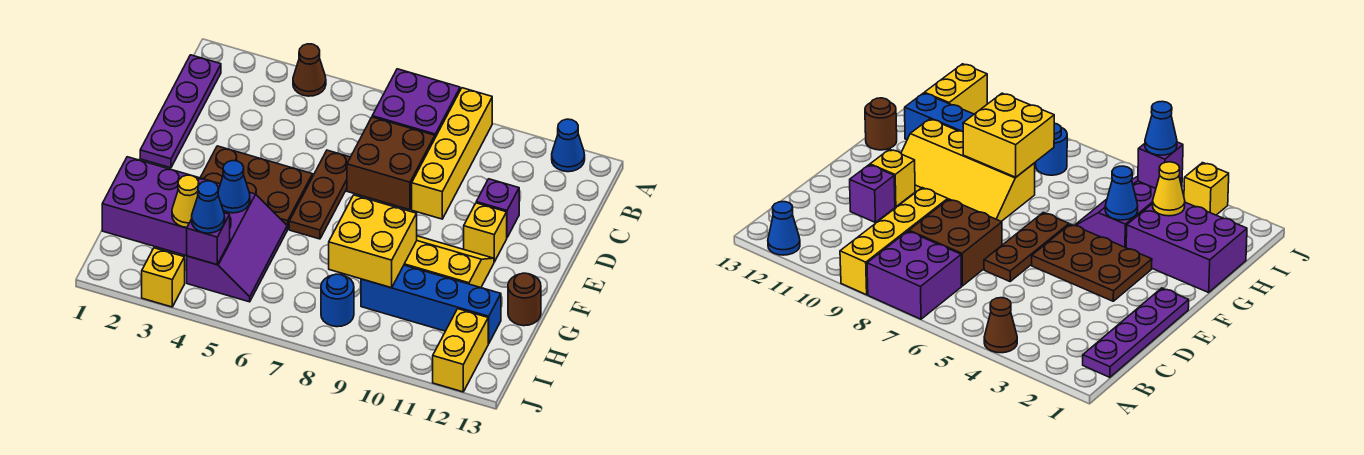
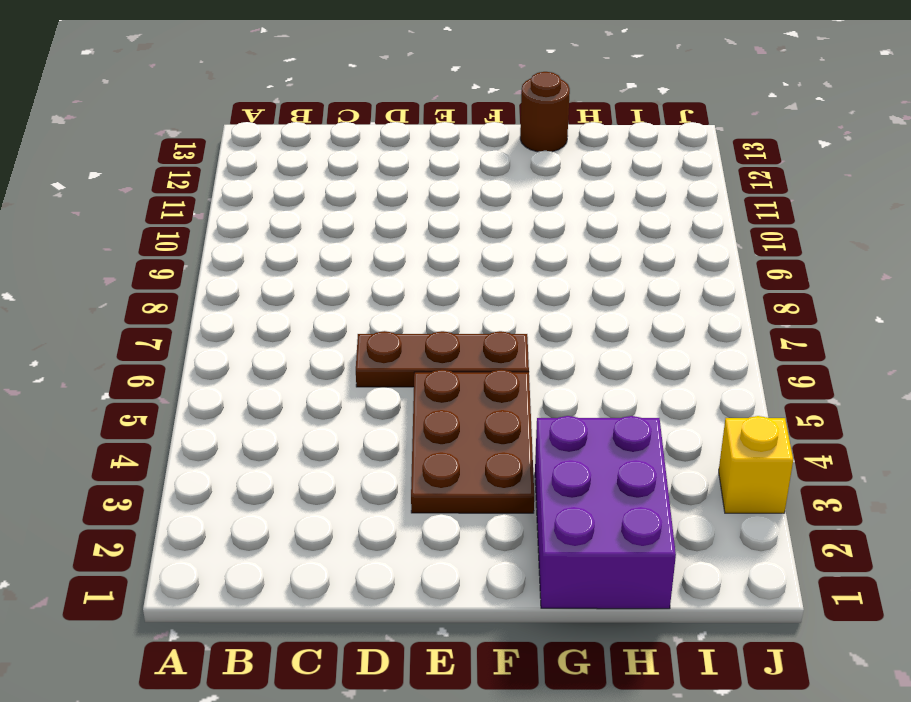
none -> brown cone A4 level 1
none -> purple brick A7:B8 level 1
none -> yellow brick A9:D9 level 1

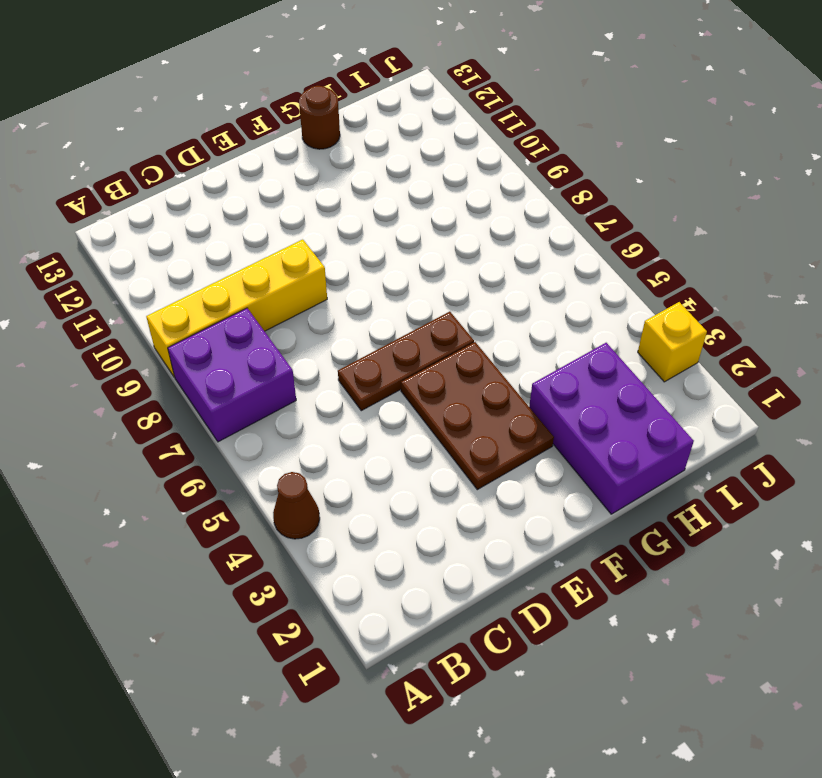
none -> blue cone A12 level 1
none -> purple plate B1:E1 level 1
none -> brown brick C7:D8 level 1

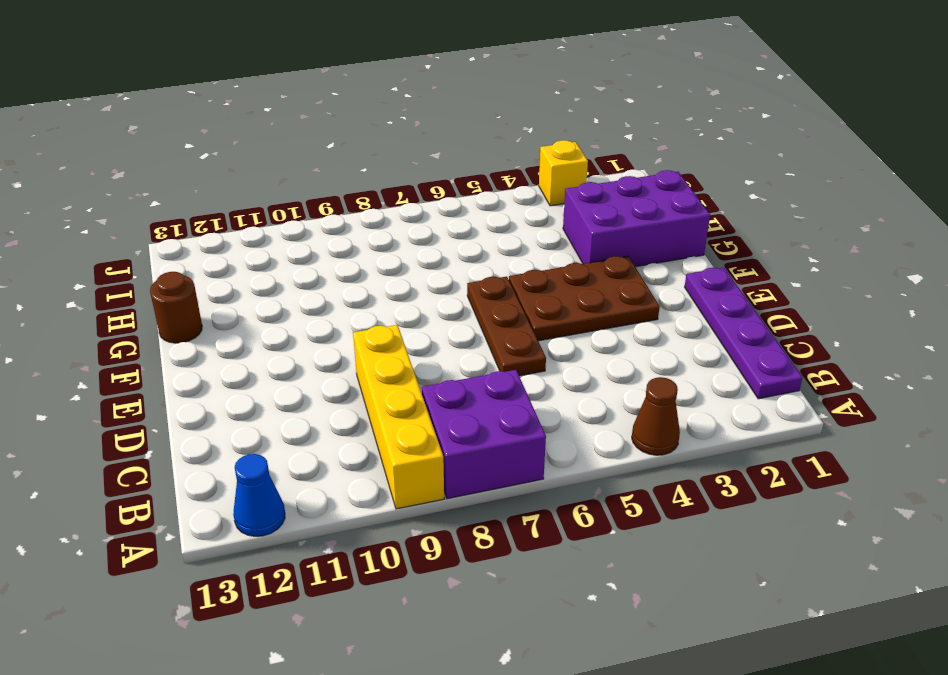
none -> brown brick C7:D8 level 1
none -> purple brick D11 level 1
none -> yellow brick E11 level 1

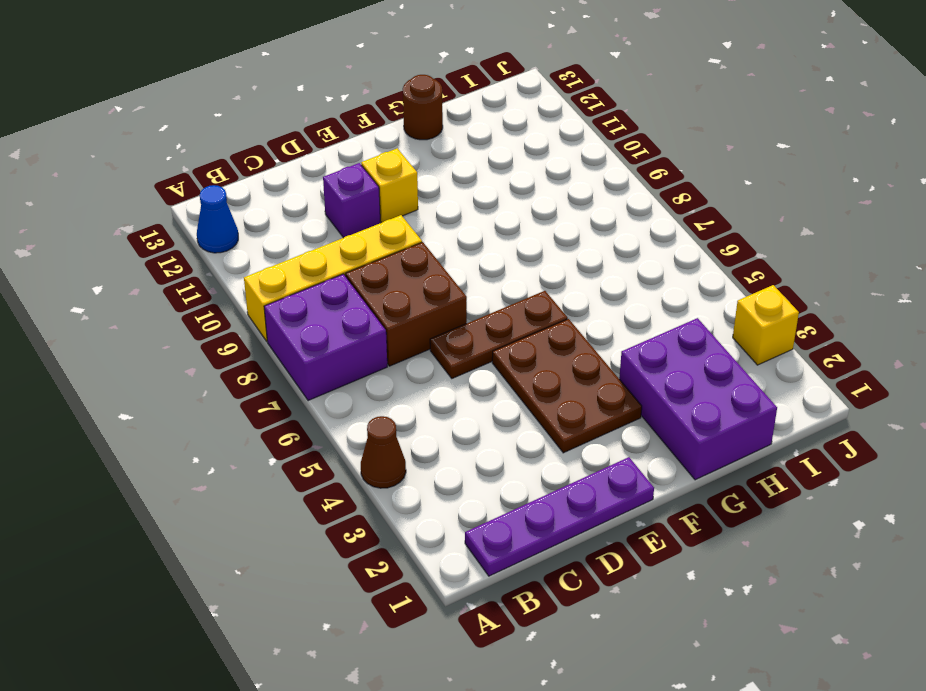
none -> yellow slope F8:G11 level 1 top G
none -> purple slope G4:I5 level 1 top 4
none -> blue brick H9:H12 level 1

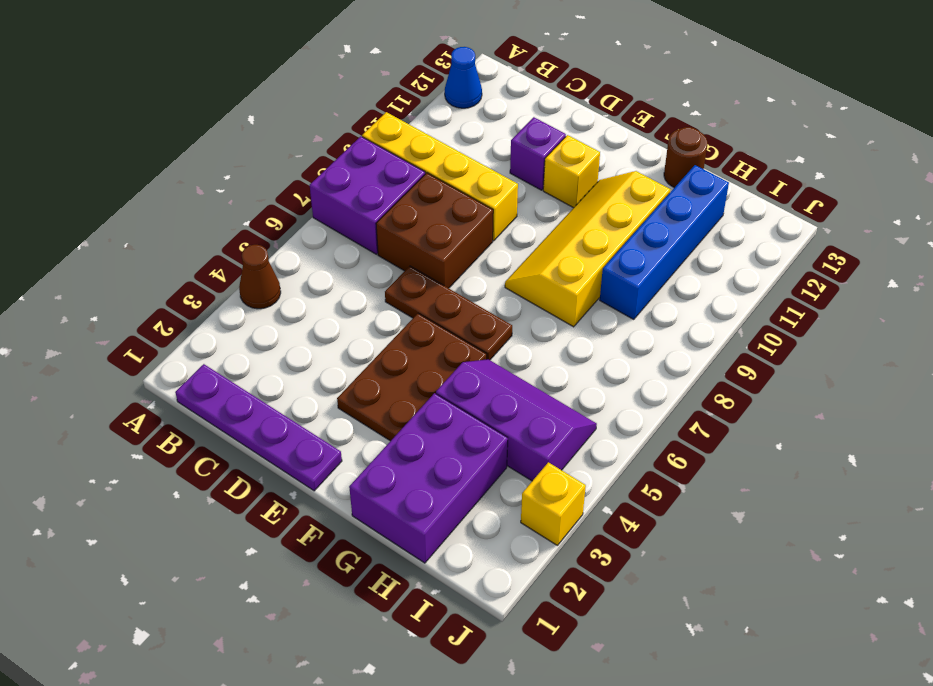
none -> blue round brick I8 level 1
none -> yellow brick I12:J12 level 1
none -> blue cone G4 level 2

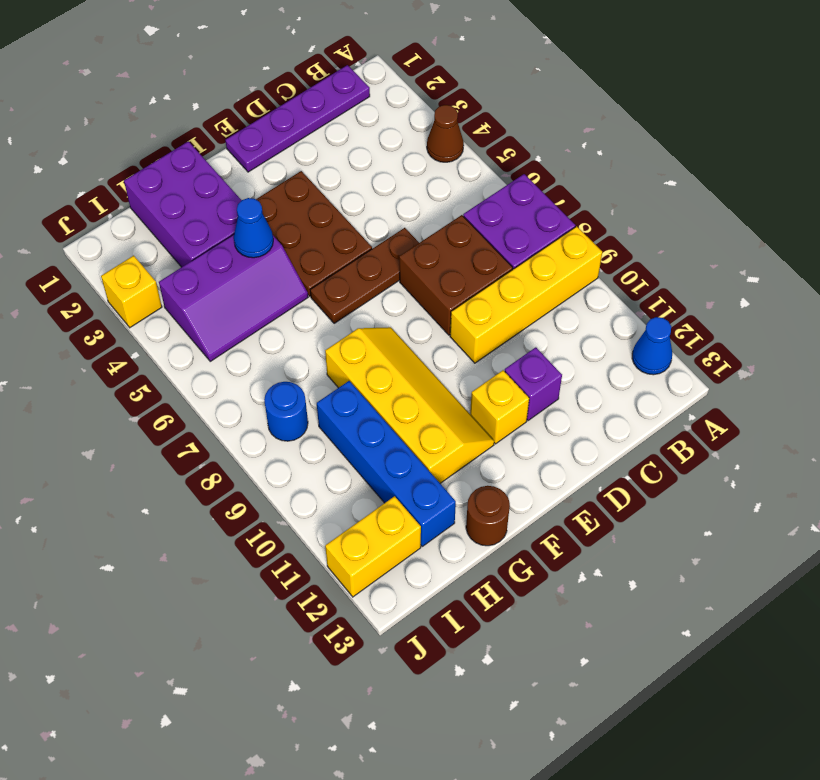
none -> yellow brick G8:H9 level 2
none -> yellow cone H3 level 2
none -> purple brick I4 level 2

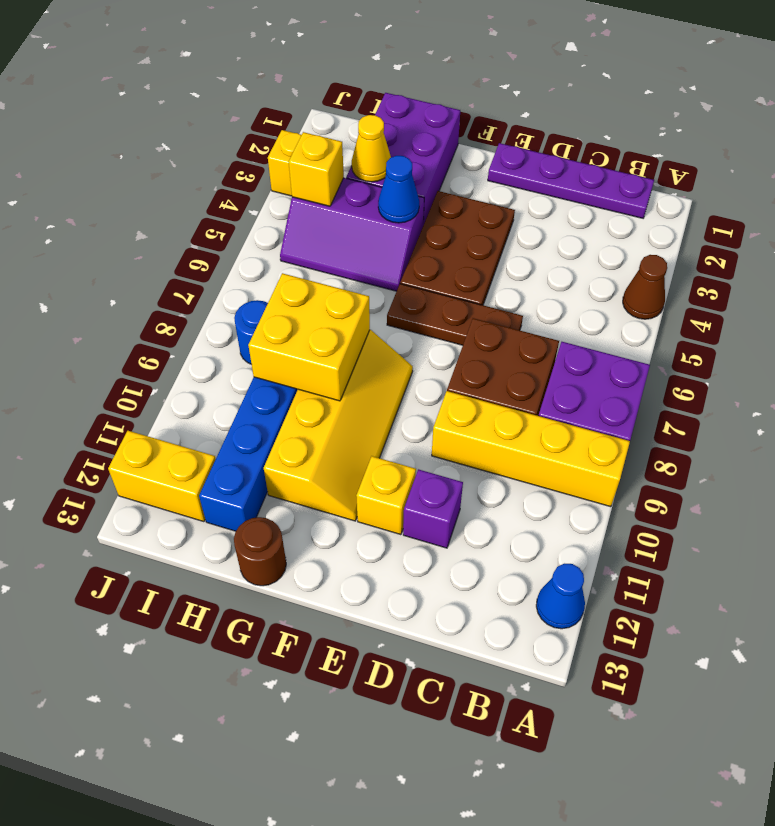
yellow brick I4 level 2 -> purple brick I4 level 2
none -> blue cone I4 level 3

